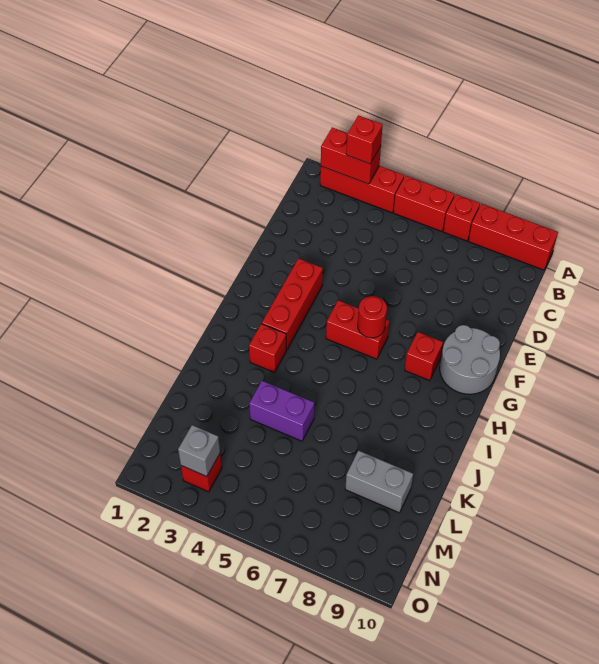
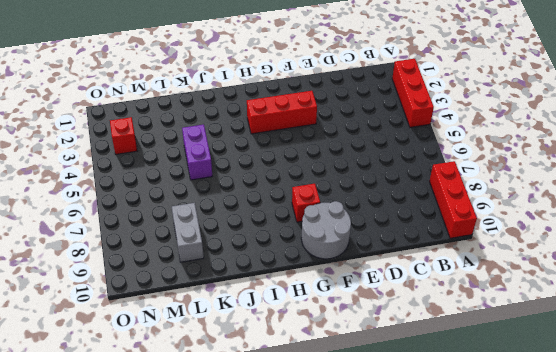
none -> red brick A5:A6 level 1
none -> red brick A7 level 1
none -> red brick G5:G6 level 1

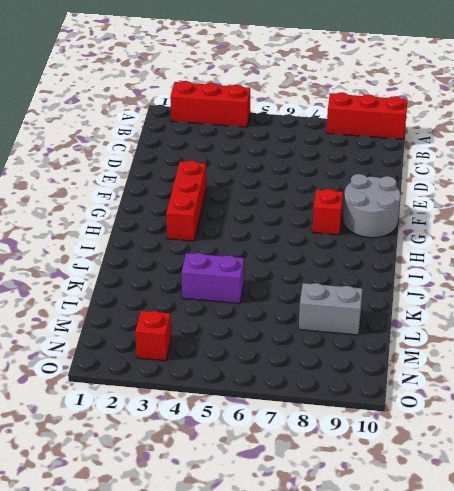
none -> red brick A5:A6 level 1
none -> red brick A7 level 1
none -> red brick G5:G6 level 1

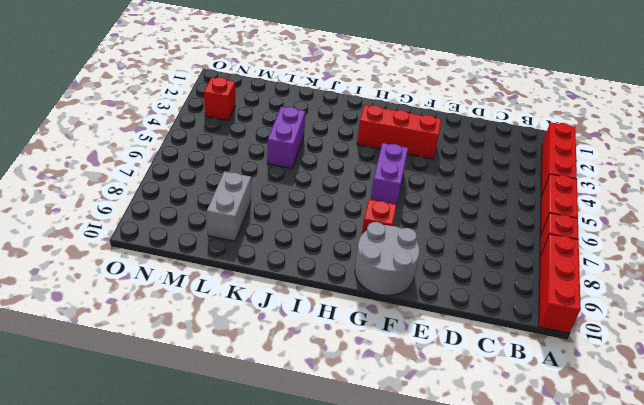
purple brick G5:G6 level 1 -> red brick G5:G6 level 1
none -> red brick I3 level 1
none -> red brick A2:A3 level 2
none -> red round brick G6 level 2

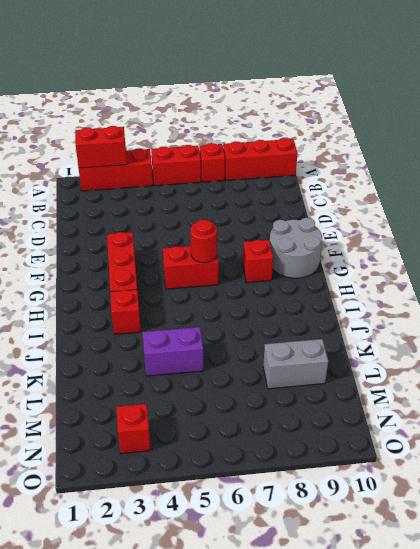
none -> grey brick N3 level 2
none -> red brick A3 level 3

